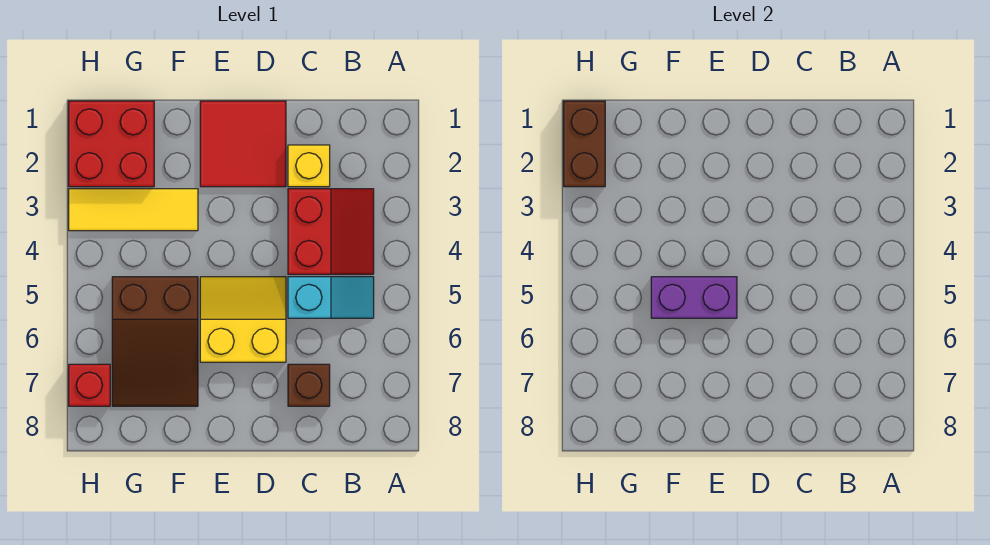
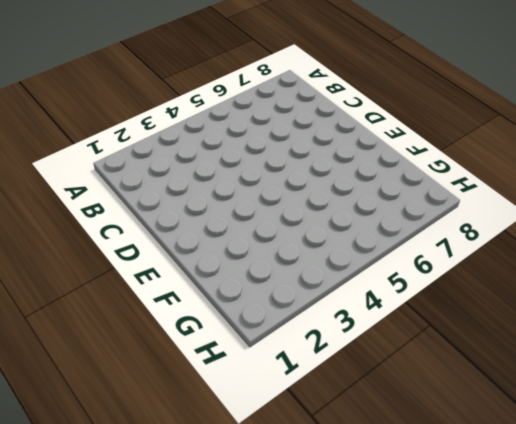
none -> red slope B3:C4 level 1 top C
none -> cyan slope B5:C5 level 1 top C
none -> yellow brick C2 level 1

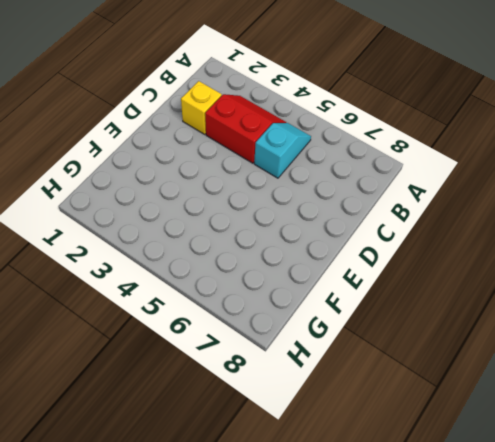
none -> brown brick C7 level 1
none -> red tile D1:E2 level 1
none -> yellow slope D5:E6 level 1 top 6

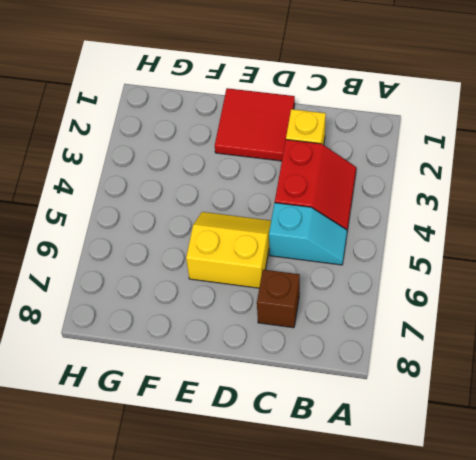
none -> yellow tile F3:H3 level 1
none -> brown slope F5:G7 level 1 top 5
none -> red brick G1:H2 level 1

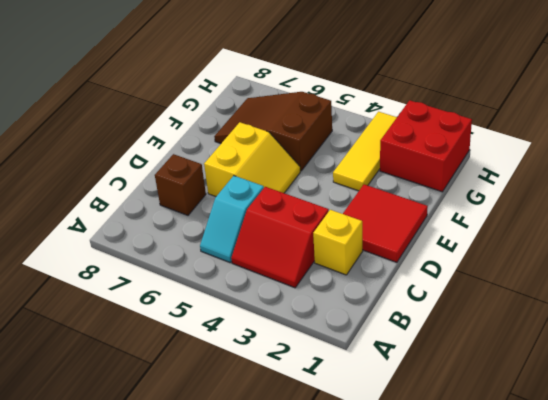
none -> red brick H7 level 1
none -> purple brick E5:F5 level 2
none -> brown brick H1:H2 level 2

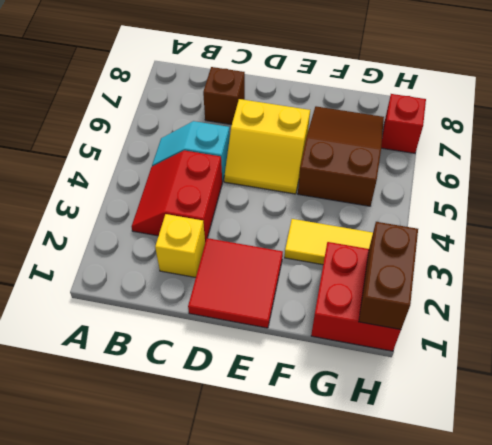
none -> purple brick E5:F5 level 2

